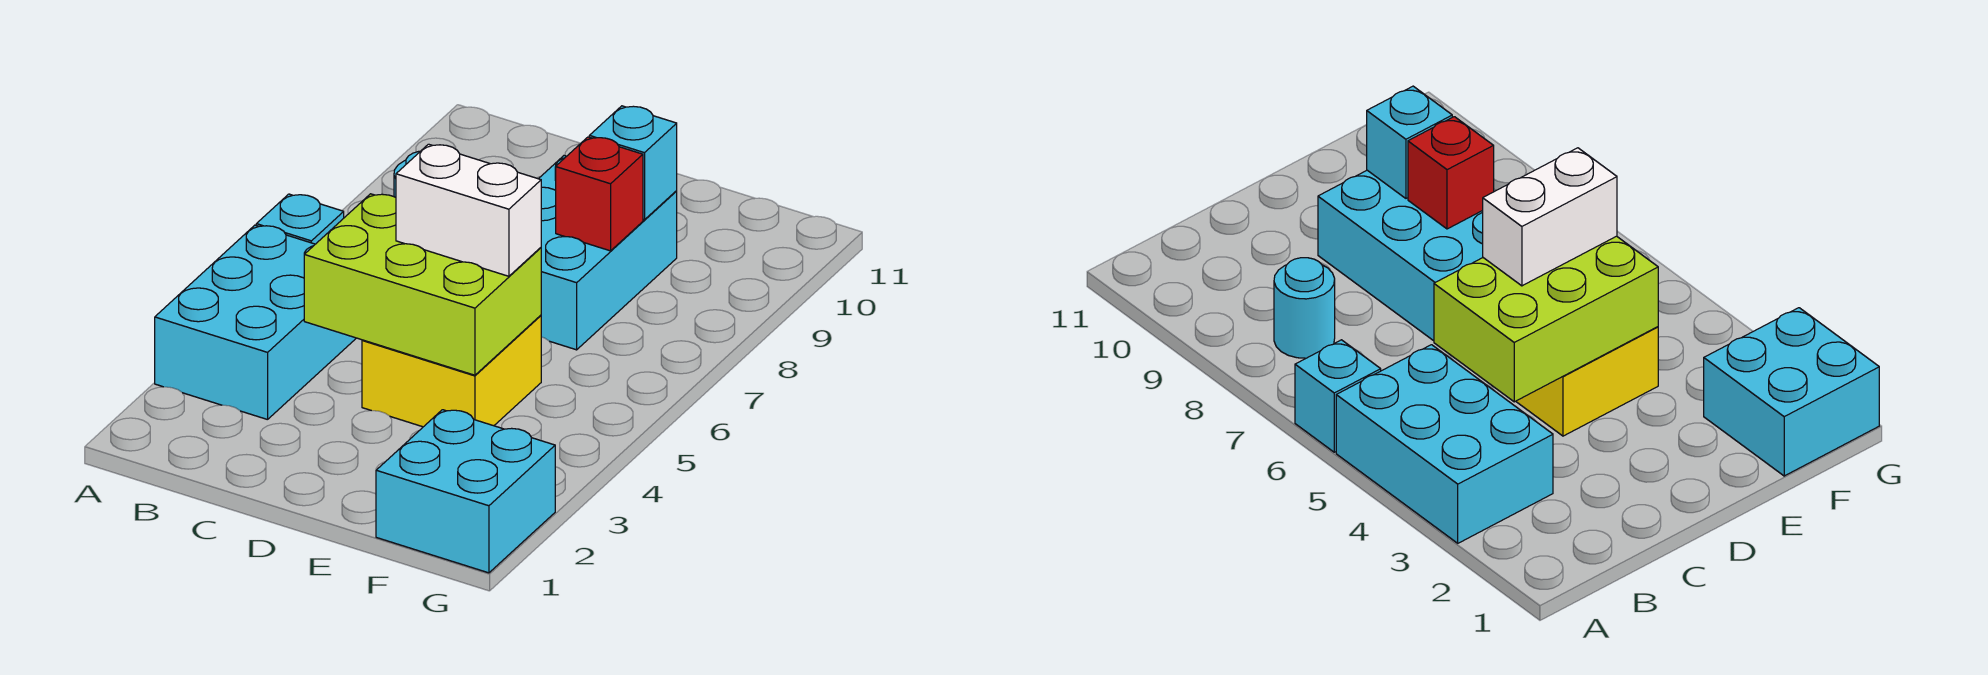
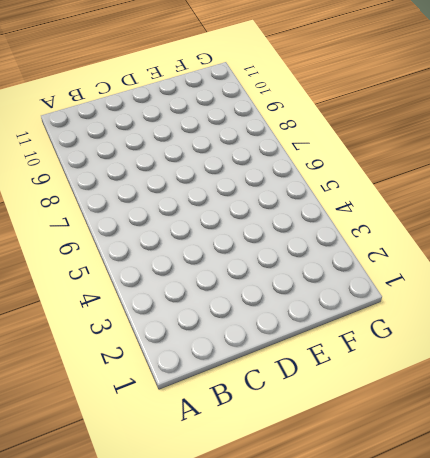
none -> cyan brick A3:B5 level 1
none -> cyan brick A6 level 1

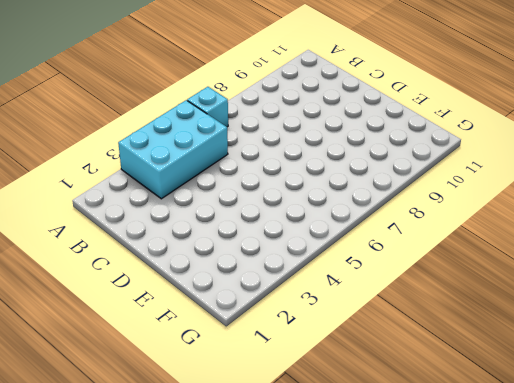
none -> cyan round brick B8 level 1
none -> yellow brick D4:E5 level 1

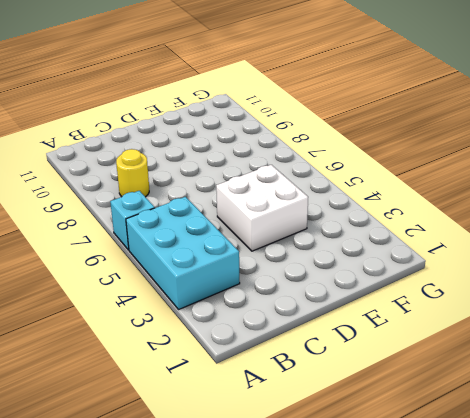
yellow round brick B8 level 1 -> cyan round brick B8 level 1
white brick D4:E5 level 1 -> yellow brick D4:E5 level 1
none -> cyan brick D7:E9 level 1
none -> cyan brick F1:G2 level 1

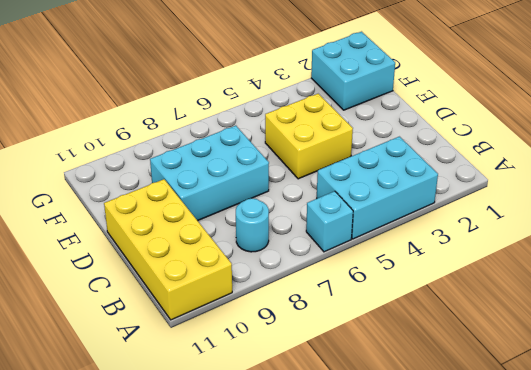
yellow brick A10:D11 level 1 -> none
none -> lime brick C4:E5 level 2
none -> red brick E8 level 2

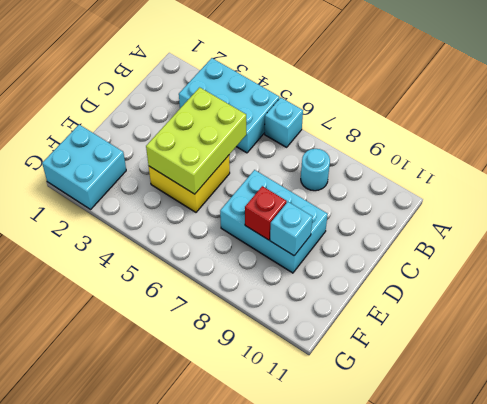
none -> white brick D5:E5 level 3

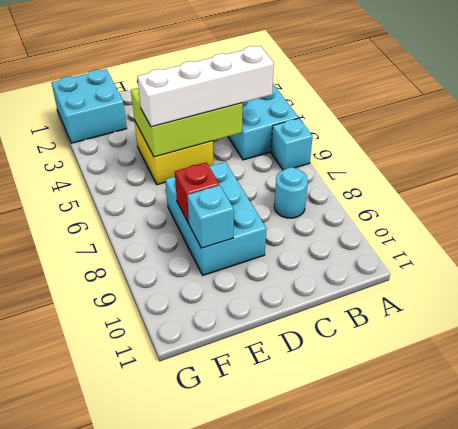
white brick B5:E5 level 3 -> white brick D5:E5 level 3

